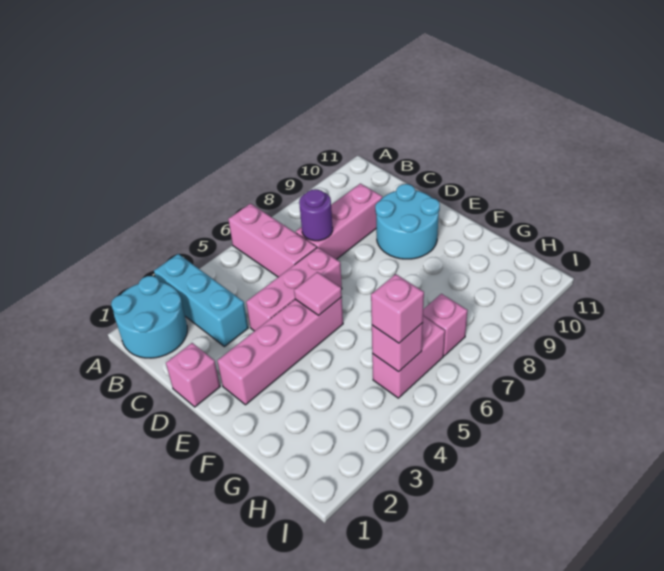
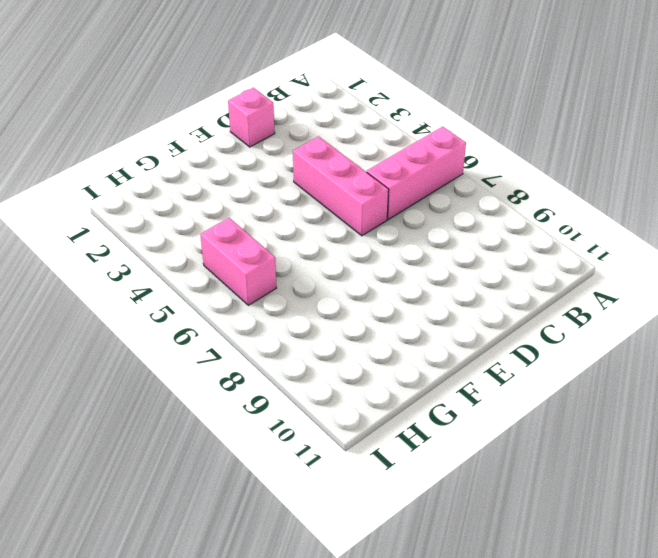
none -> cyan round brick A1:B2 level 1
none -> cyan brick A3:C3 level 1
none -> pink brick C7:C9 level 1

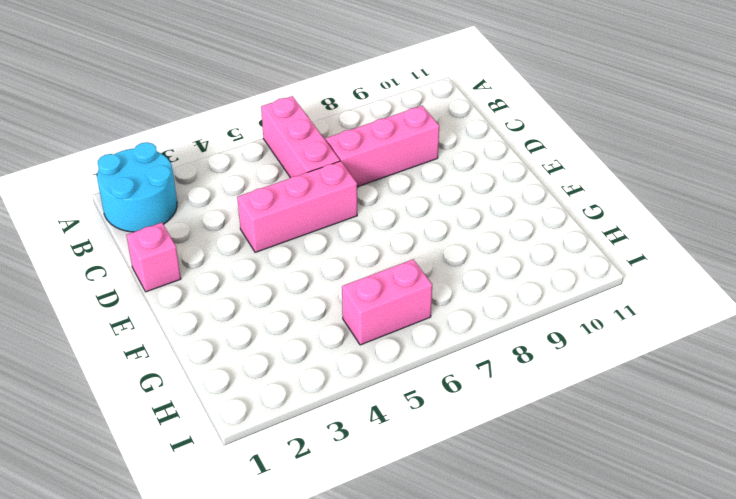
none -> cyan brick A3:C3 level 1
none -> cyan round brick D9:E10 level 1
none -> pink brick E2:E5 level 1

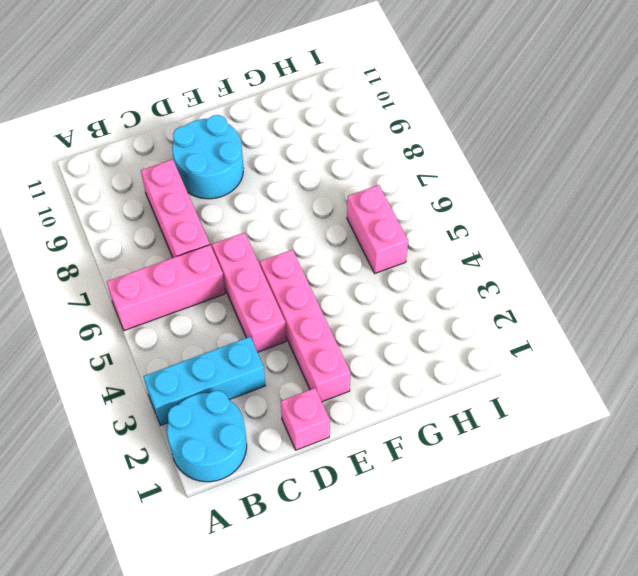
none -> pink brick H7 level 1
none -> purple round brick C7 level 2
none -> pink tile E5 level 2

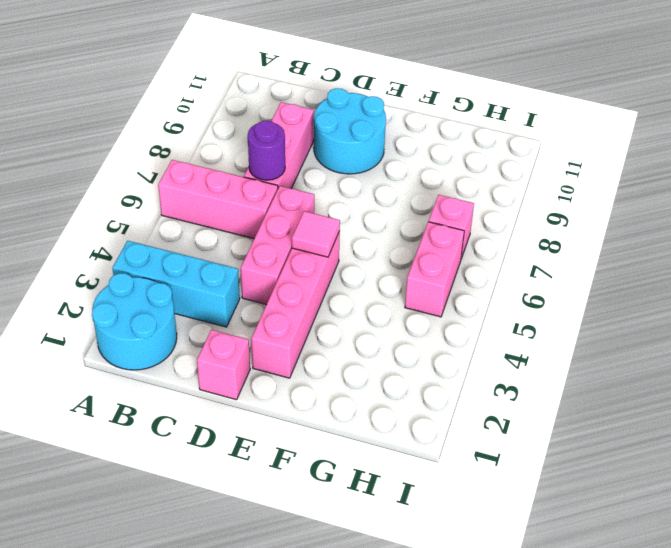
none -> pink brick H5 level 2
none -> pink brick H5 level 3

